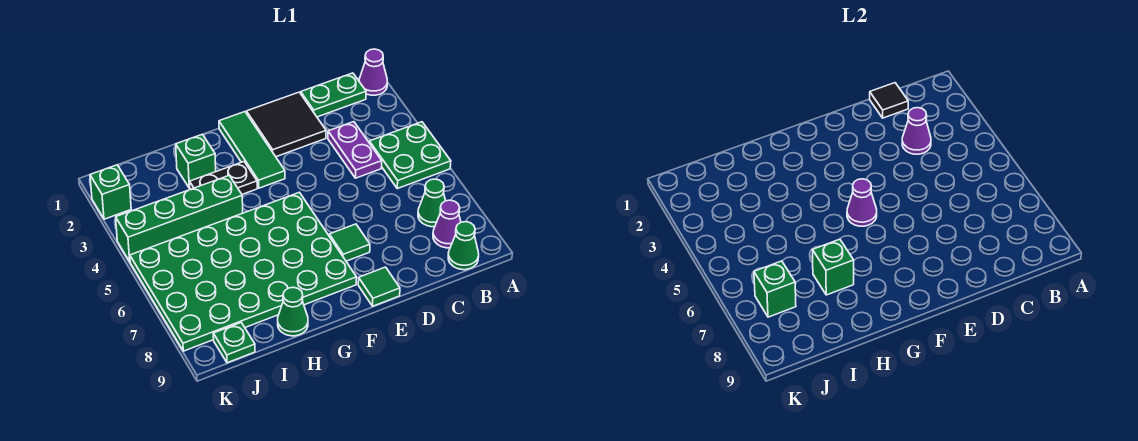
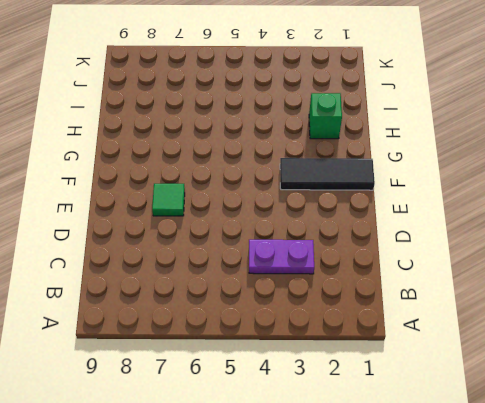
black tile F1:F3 level 1 -> green tile F1:F3 level 1
none -> purple cone A1 level 1
none -> green plate A4:B5 level 1
none -> green plate B1:C1 level 1

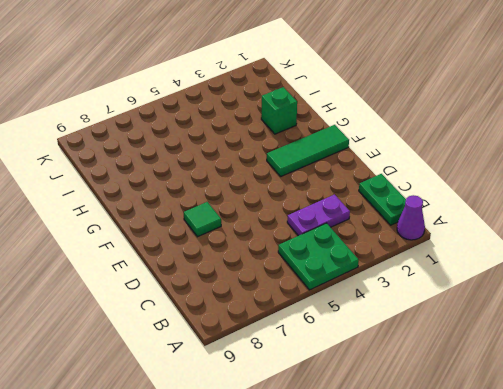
none -> green cone B7 level 1
none -> purple cone B8 level 1
none -> green cone B9 level 1

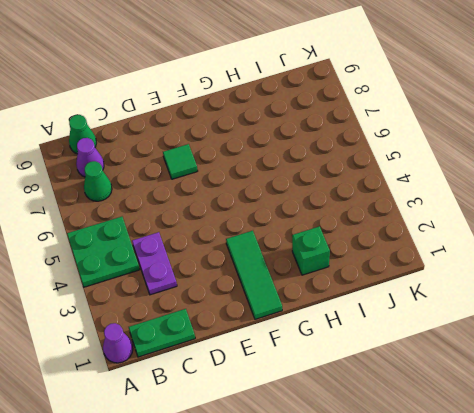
none -> black tile D1:E2 level 1
none -> green tile E9 level 1
none -> green plate F5:K8 level 1

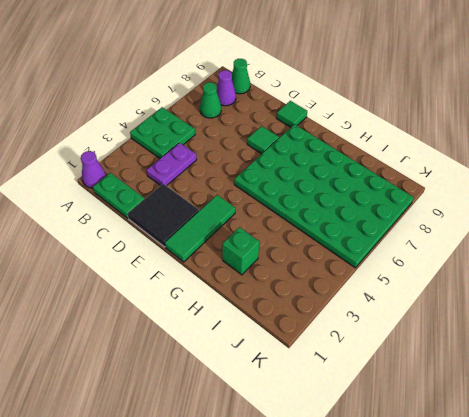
none -> black plate G3:H3 level 1
none -> green brick H4:K4 level 1
none -> green cone H9 level 1

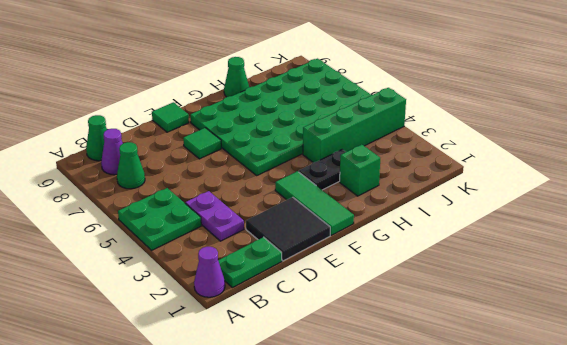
none -> green plate J9 level 1
none -> green brick K2 level 1
none -> black tile C1 level 2

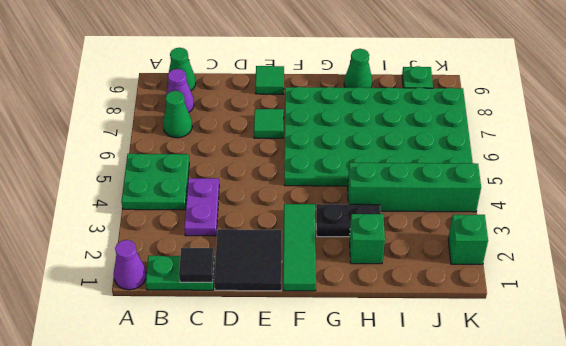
none -> purple cone C3 level 2
none -> purple cone F5 level 2
none -> green brick H7 level 2

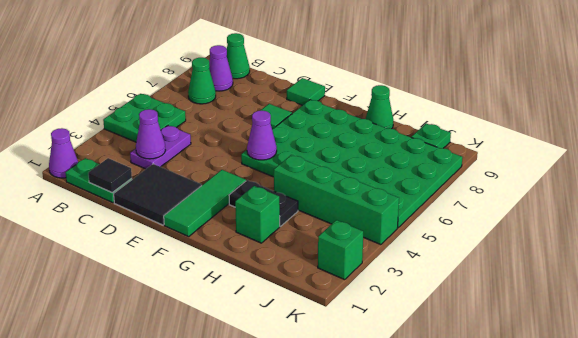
none -> green brick H7 level 2
none -> green brick J7 level 2

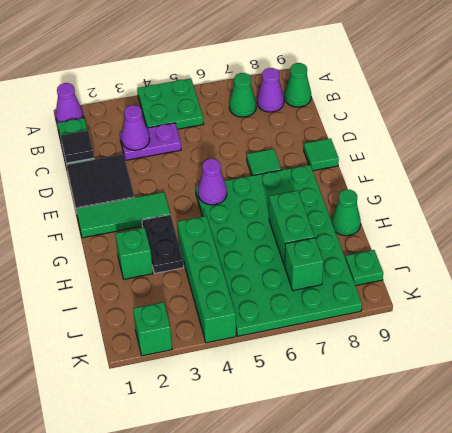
green brick H7:I7 level 2 -> green brick H7 level 2

